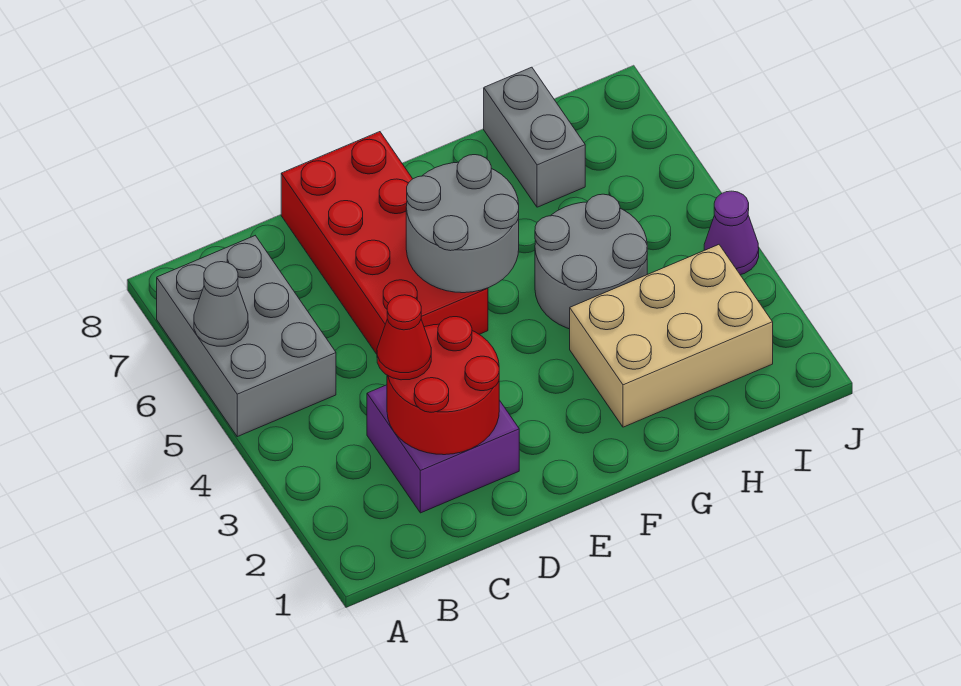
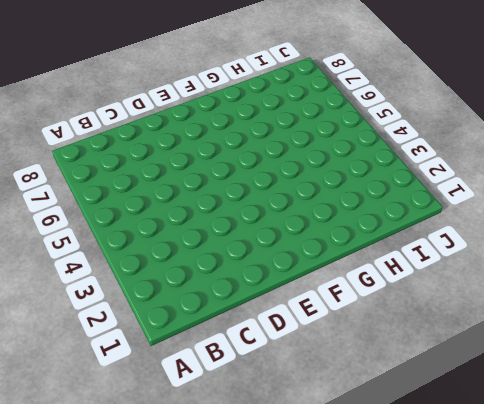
none -> grey brick A5:B7 level 1
none -> purple brick C2:D3 level 1

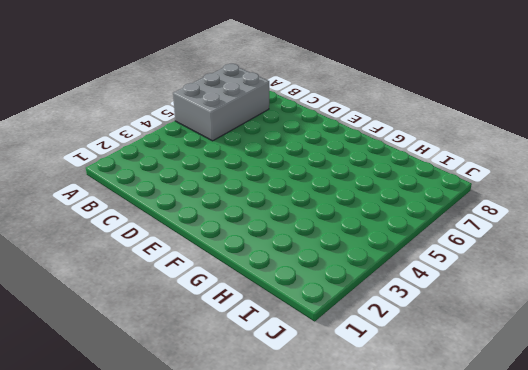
none -> purple brick C2:D3 level 1
none -> red brick D5:E8 level 1

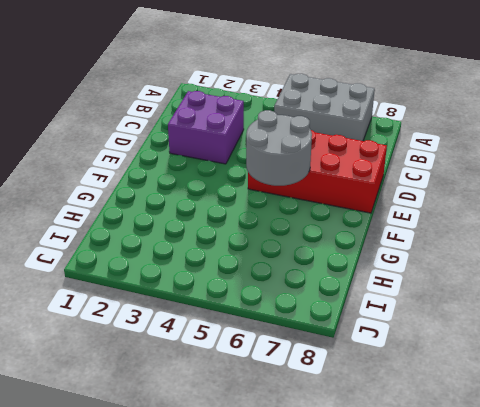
none -> tan brick G2:I3 level 1
none -> grey round brick G4:H5 level 1

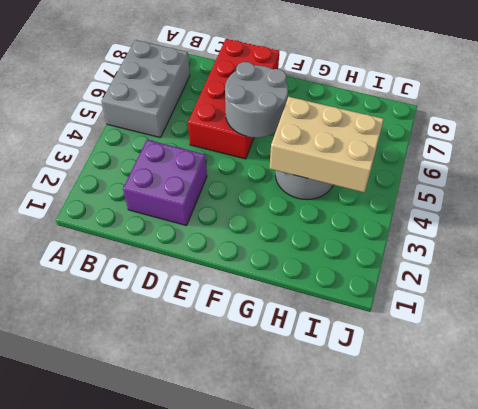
tan brick G4:I5 level 2 -> tan brick G2:I3 level 1
none -> grey brick H7:H8 level 1
none -> purple cone J4 level 1

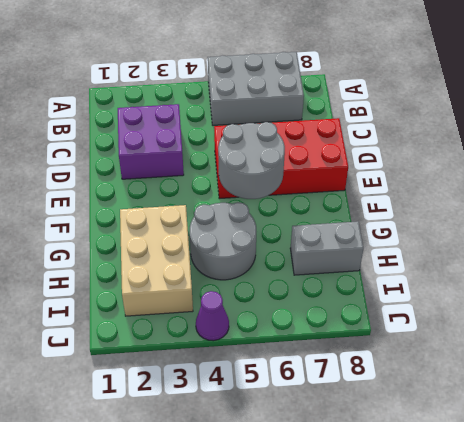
none -> grey cone A6 level 2
none -> red round brick C2:D3 level 2

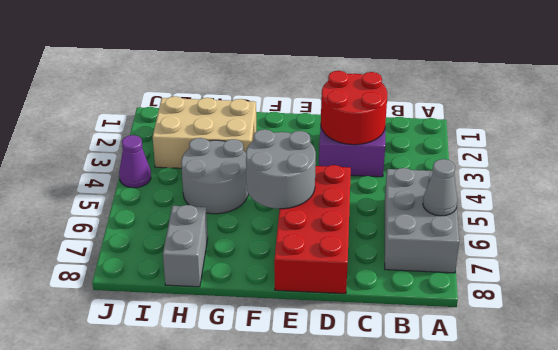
none -> red cone C3 level 3

